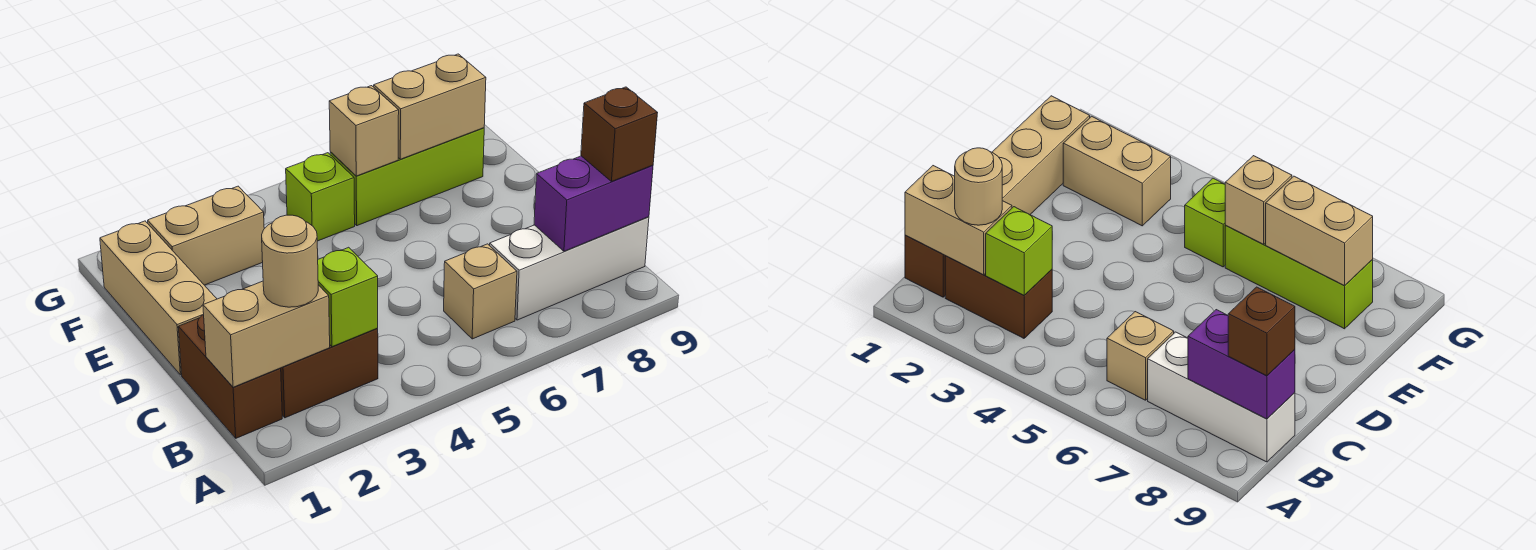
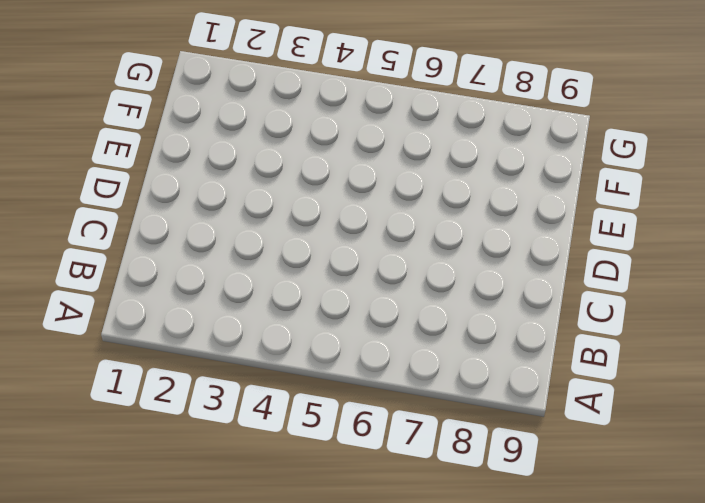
none -> brown brick B1:C1 level 1
none -> brown brick B2:B3 level 1
none -> tan brick B6 level 1

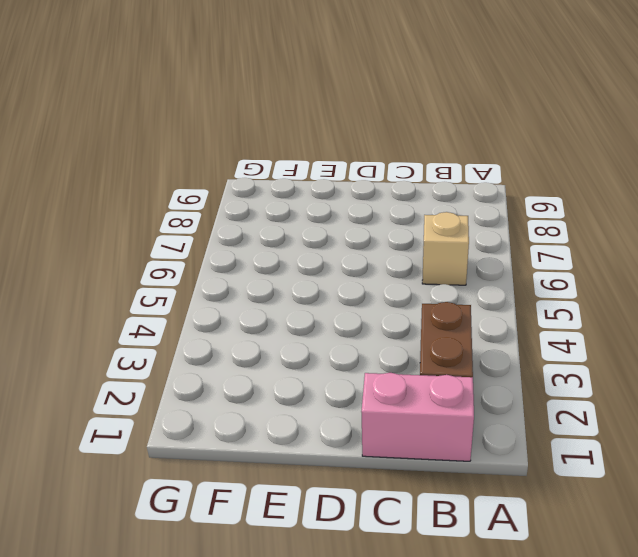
pink brick B1:C1 level 1 -> brown brick B1:C1 level 1
none -> white brick B7:B9 level 1
none -> tan brick D1:F1 level 1
none -> tan brick F2:F3 level 1

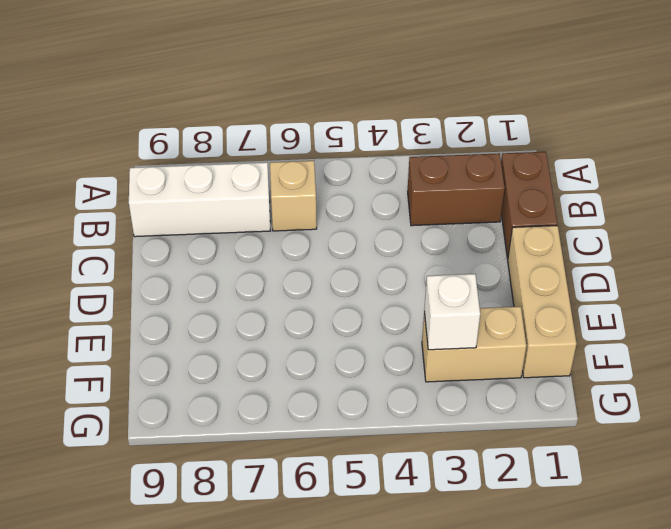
white brick F3 level 2 -> none
none -> lime brick F5 level 1
none -> lime brick F6:F8 level 1
none -> tan brick B1:B2 level 2

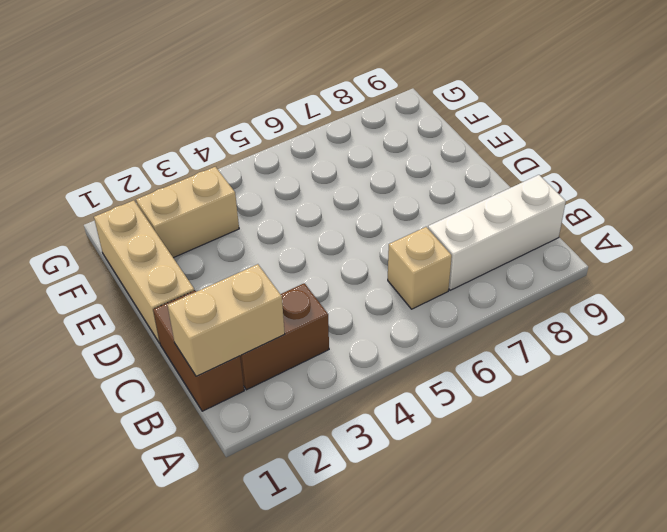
none -> lime brick F5 level 1
none -> lime brick F6:F8 level 1
none -> lime brick B3 level 2

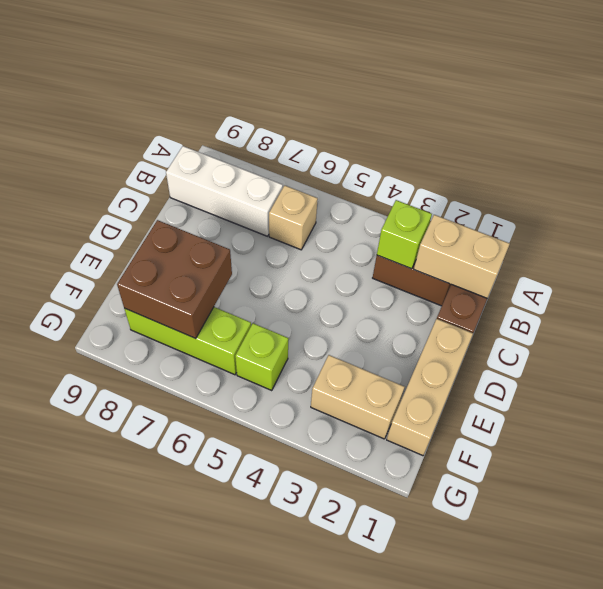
brown brick E7:F8 level 2 -> tan brick F7:F8 level 2
none -> purple brick B8:B9 level 2
none -> tan brick F6 level 2
none -> tan round brick B2 level 3

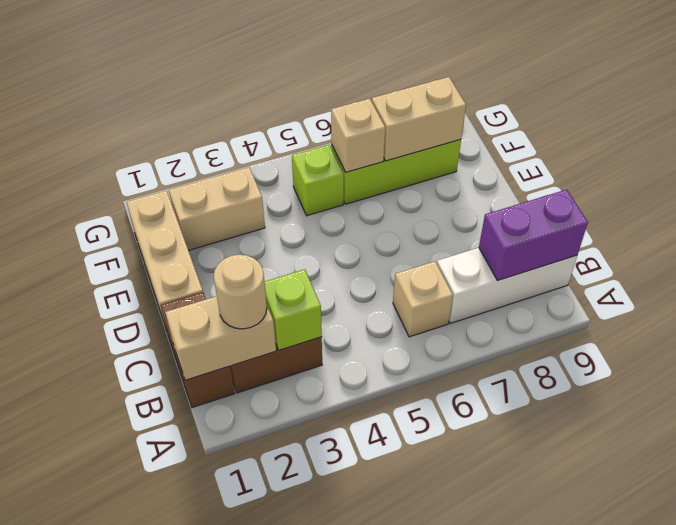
none -> brown brick B9 level 3

